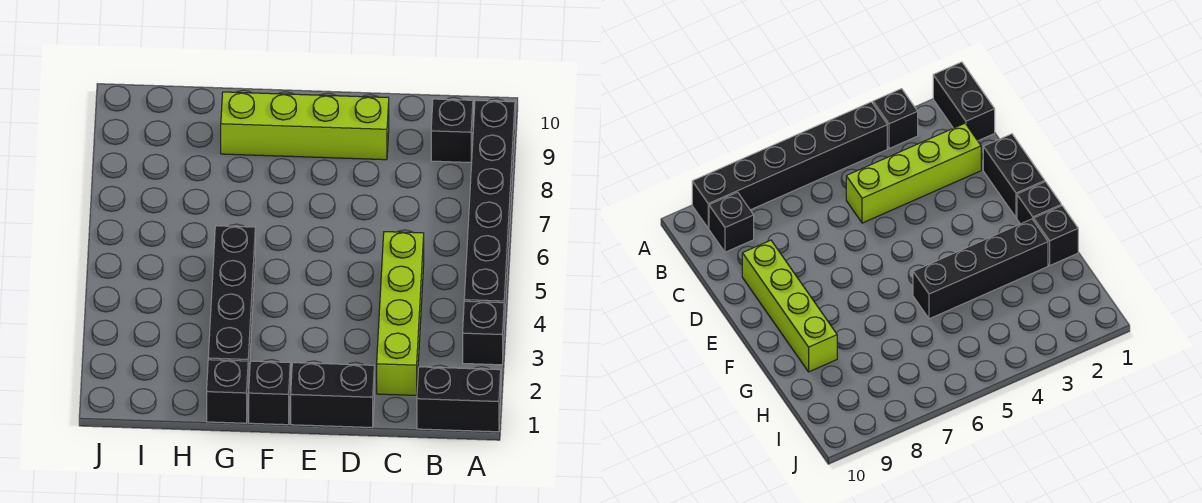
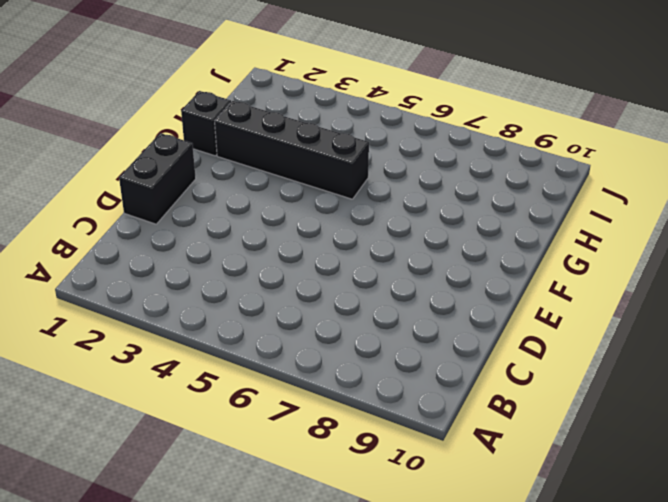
none -> black brick A1:B1 level 1
none -> black brick A3 level 1

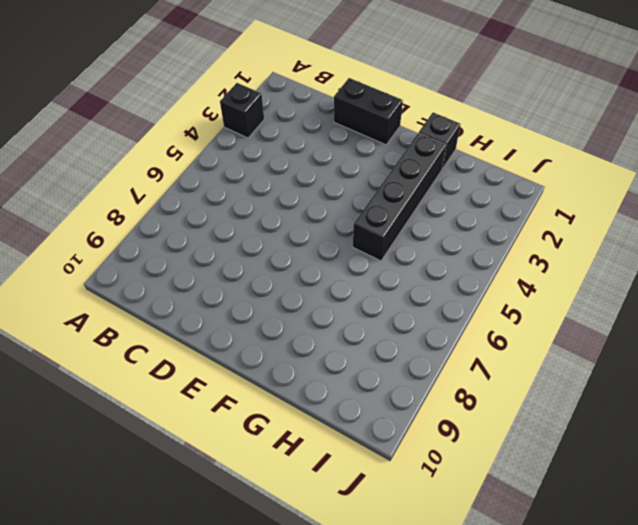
none -> black brick A1:B1 level 1
none -> black brick A4:A9 level 1

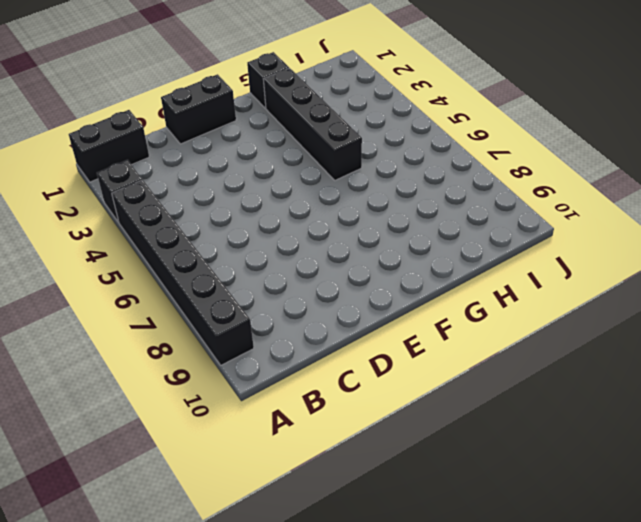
none -> black brick B9 level 1
none -> lime brick C2:C5 level 1

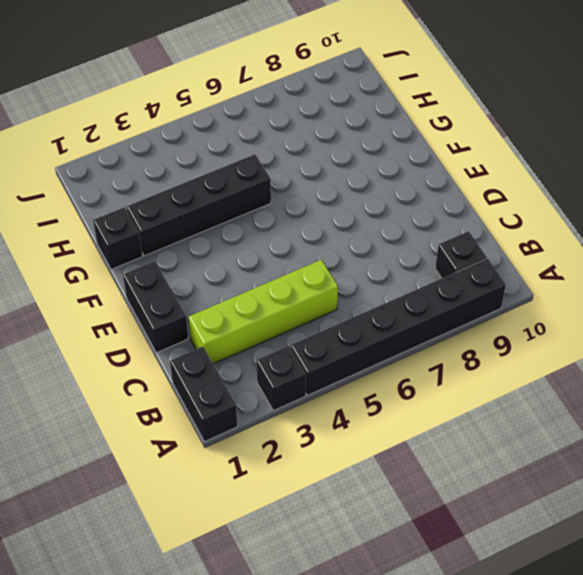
none -> lime brick D9:G9 level 1
none -> black brick F1 level 1

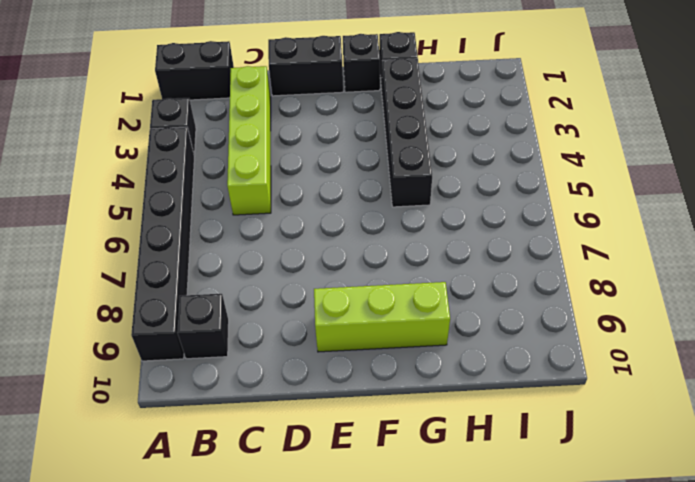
lime brick E9:G9 level 1 -> lime brick D9:G9 level 1

